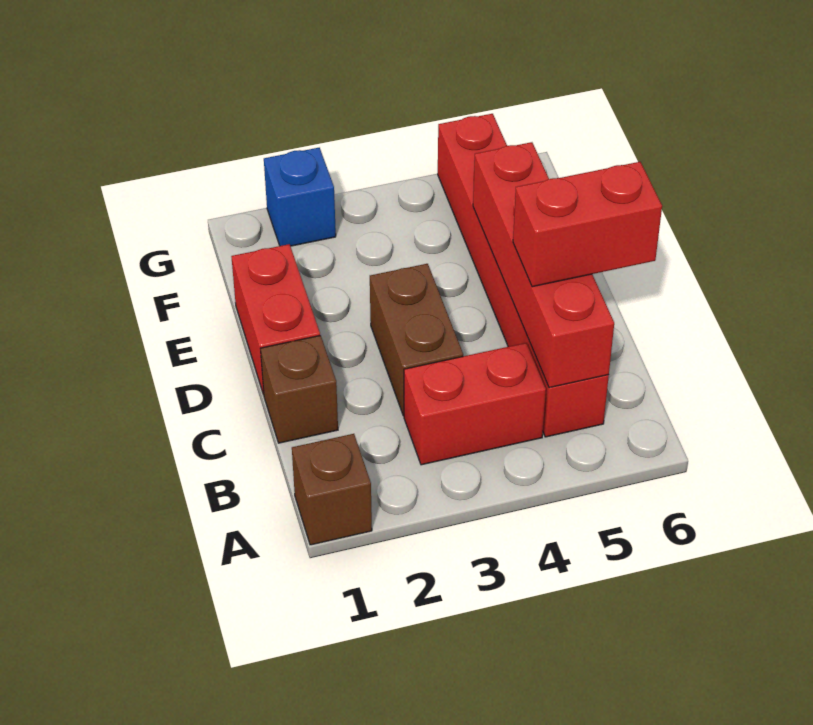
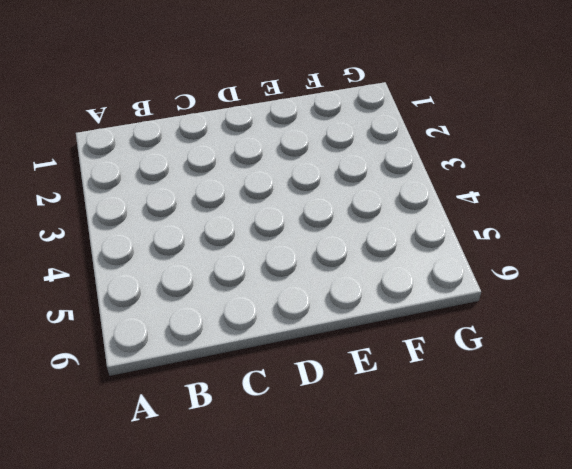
none -> brown brick A1 level 1
none -> red brick B3:B4 level 1

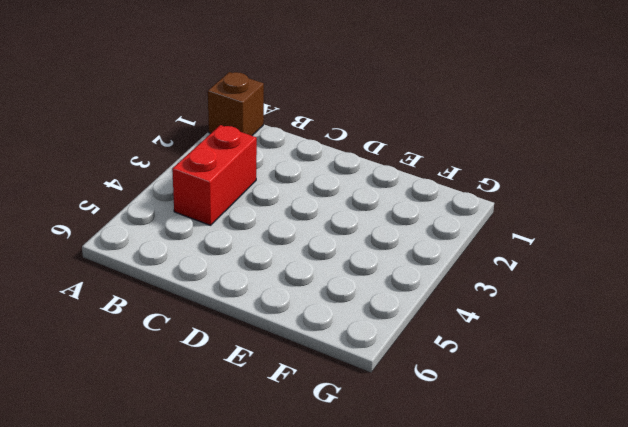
none -> red brick B5:G5 level 1
none -> brown brick C1 level 1

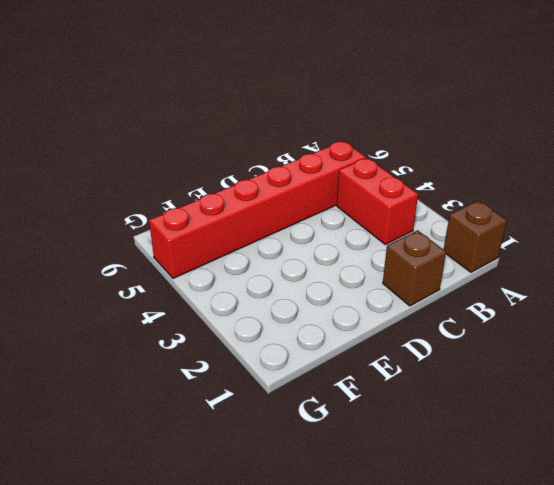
none -> brown brick C3:D3 level 1
none -> red brick D1:E1 level 1

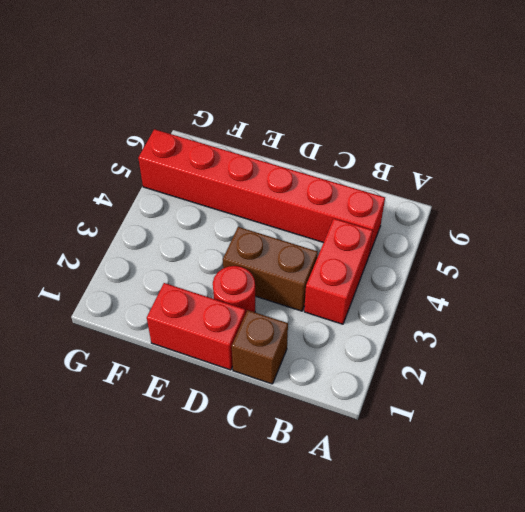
red round brick D2 level 1 -> none
none -> brown brick A1 level 1
none -> blue brick G2 level 1

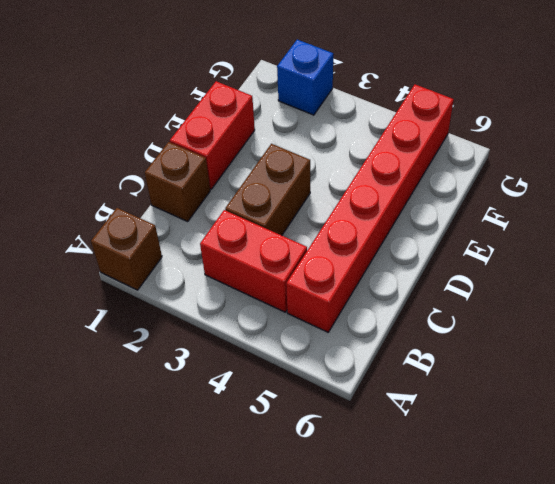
none -> red brick B5:E5 level 2
none -> red brick C5:C6 level 3

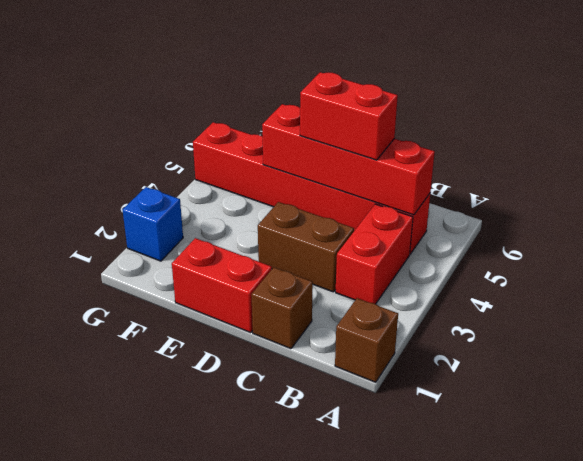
red brick C5:D5 level 3 -> red brick C5:C6 level 3

